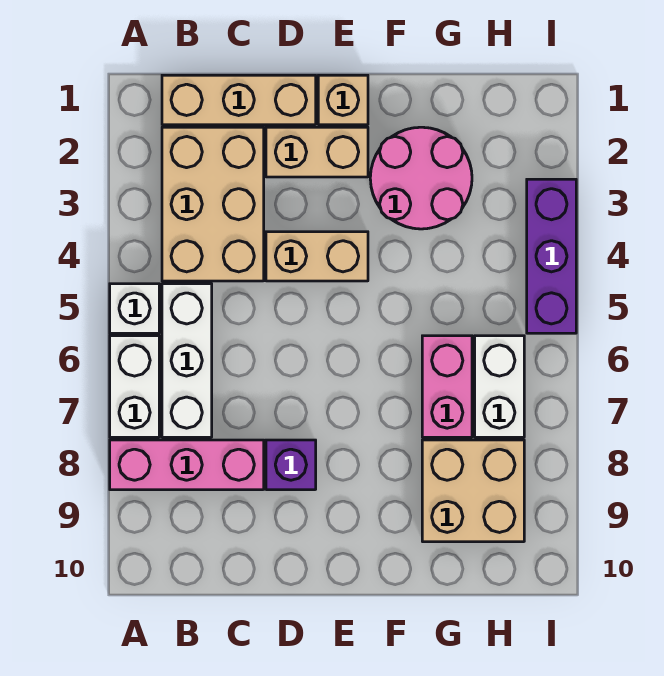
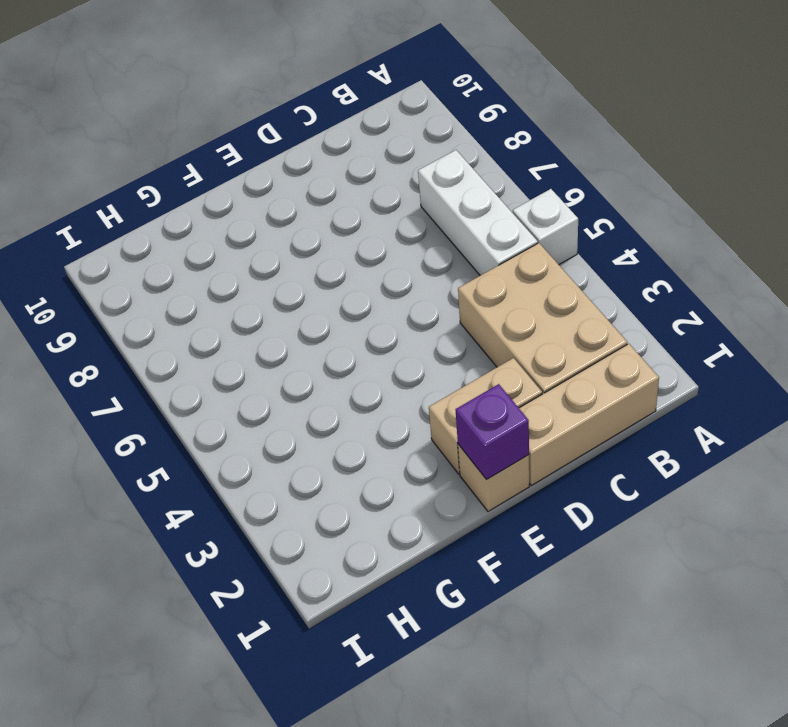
purple brick E1 level 2 -> purple brick D8 level 1
none -> white brick A6:A7 level 1
none -> pink brick A8:C8 level 1
none -> tan brick D4:E4 level 1

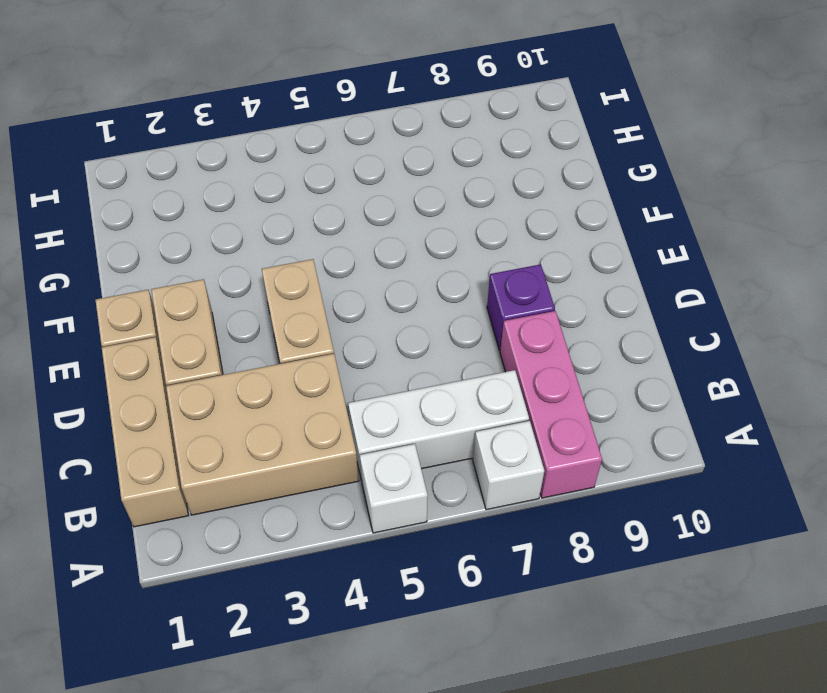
white brick A7 level 1 -> white brick A6:A7 level 1
none -> pink round brick F2:G3 level 1
none -> pink brick G6:G7 level 1
none -> tan brick G8:H9 level 1

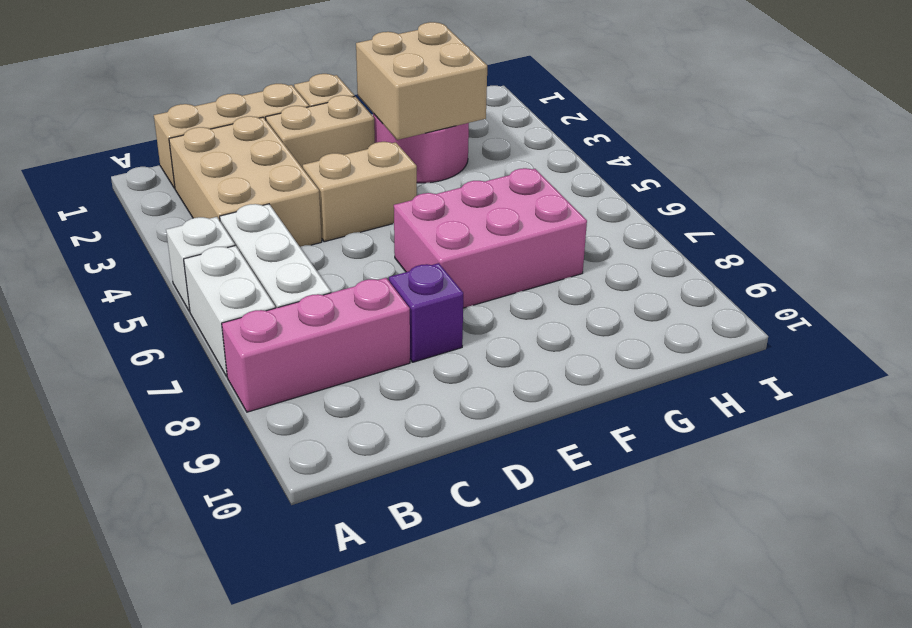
pink brick E6:G7 level 1 -> pink brick G6:G7 level 1
tan brick F2:G3 level 2 -> tan brick G8:H9 level 1
none -> white brick H6:H7 level 1
none -> purple brick I3:I5 level 1

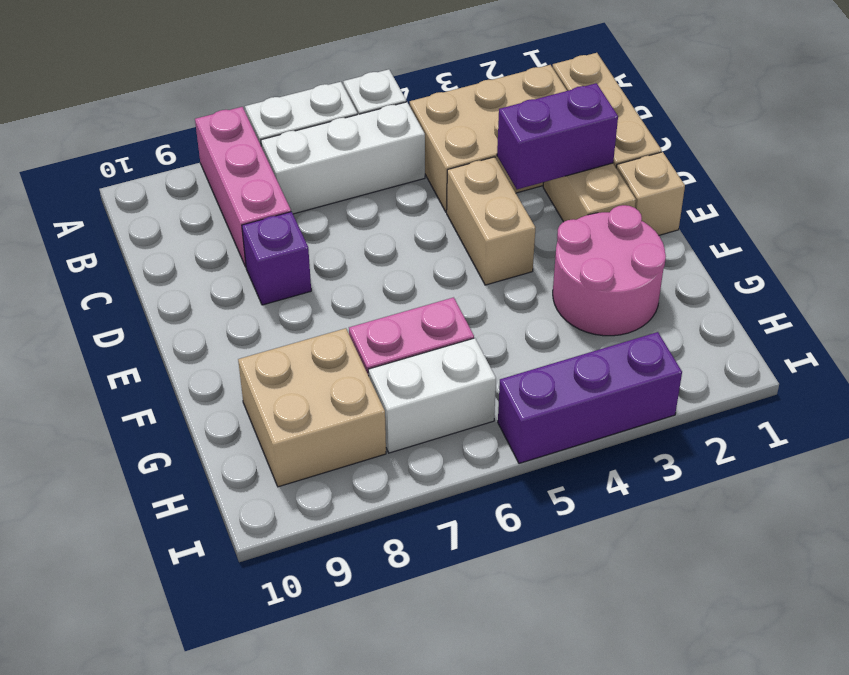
purple brick D2:D3 level 2 -> none

